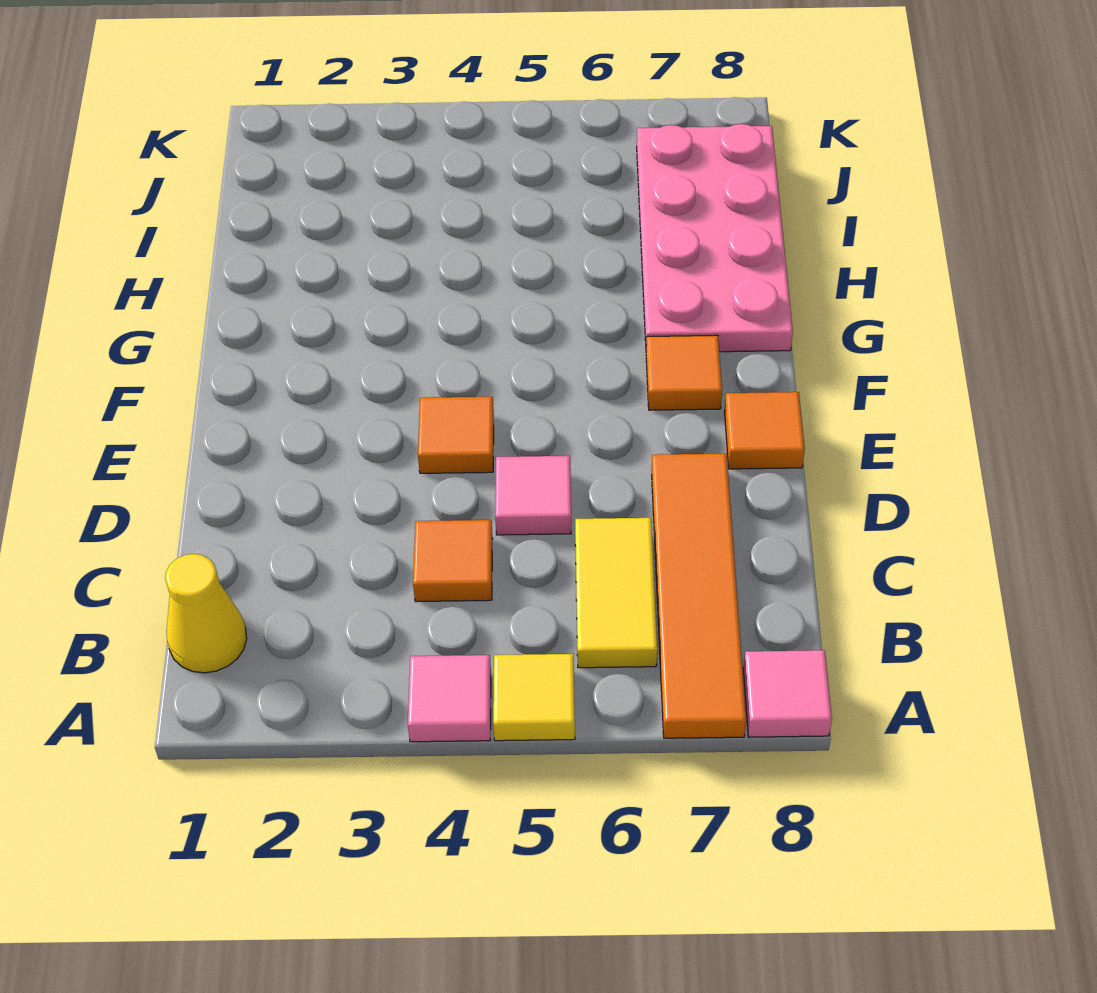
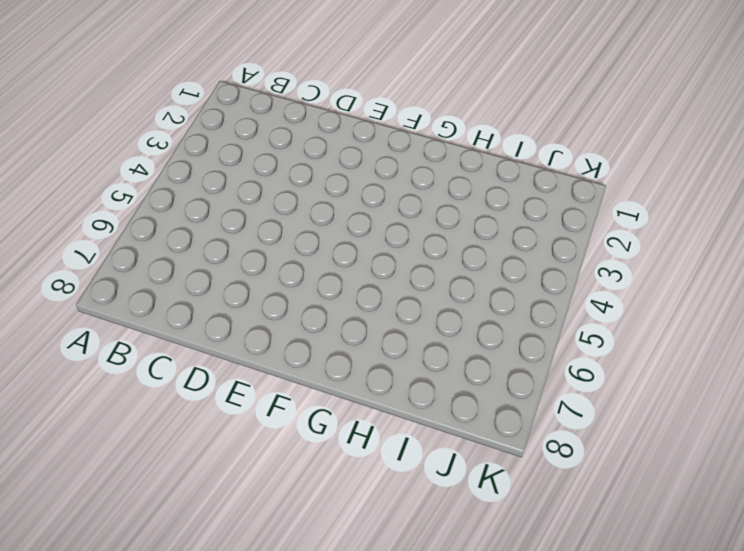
none -> pink tile A4 level 1
none -> yellow tile A5 level 1
none -> orange tile A7:D7 level 1

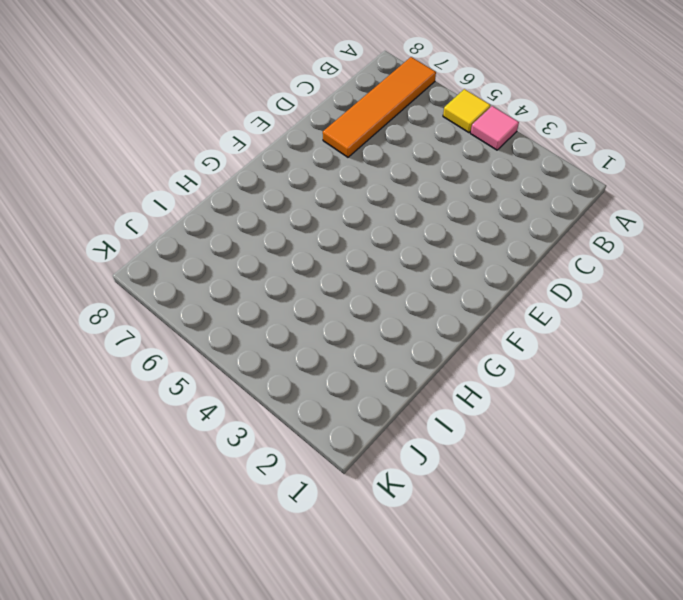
none -> pink tile A8 level 1
none -> yellow cone B1 level 1
none -> yellow tile B6:C6 level 1

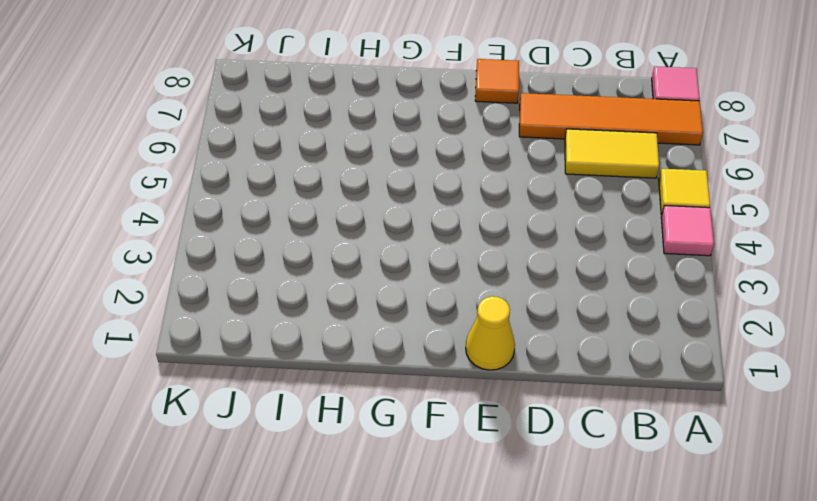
yellow cone E1 level 1 -> yellow cone B1 level 1
none -> orange tile C4 level 1
none -> pink tile D5 level 1
none -> orange tile E4 level 1

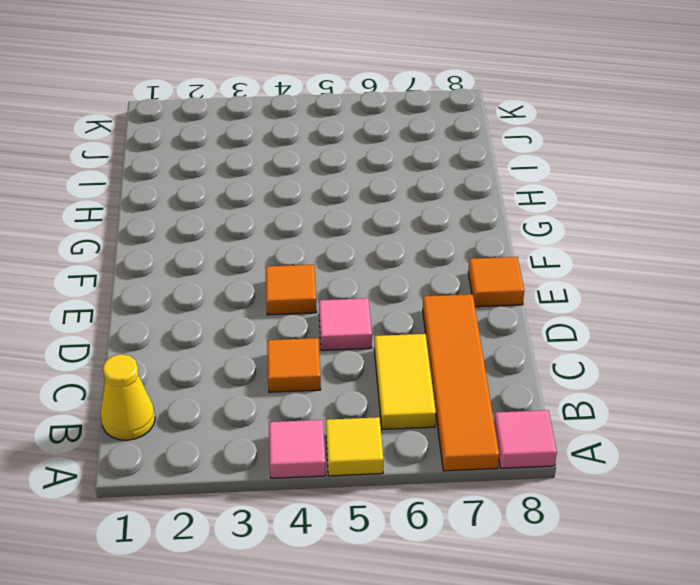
none -> orange tile F7 level 1
none -> pink plate G7:J8 level 1

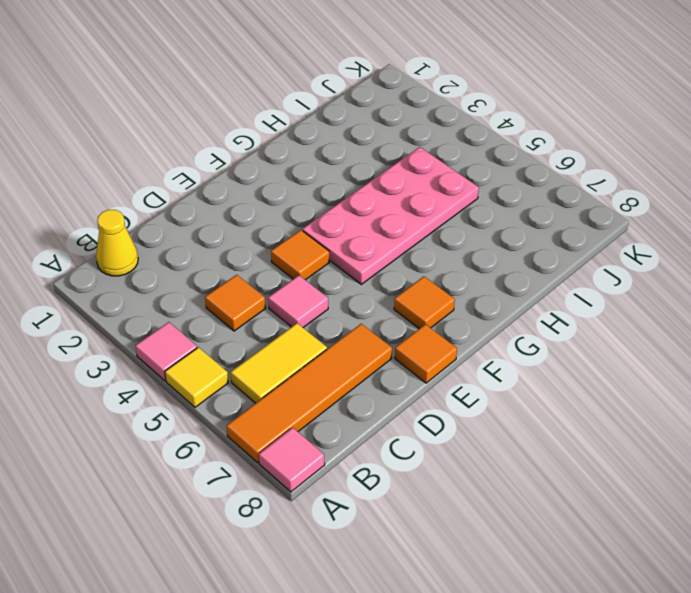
pink plate F4:I5 level 1 -> pink plate G7:J8 level 1

